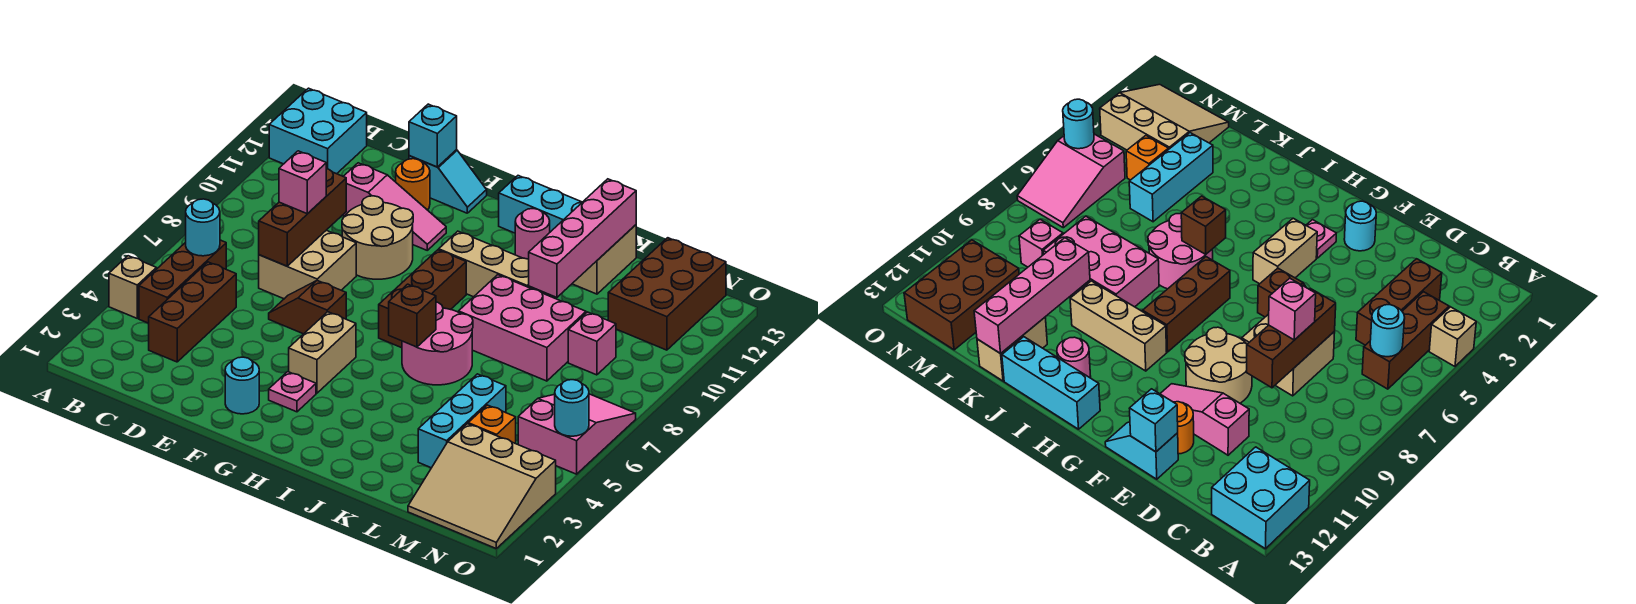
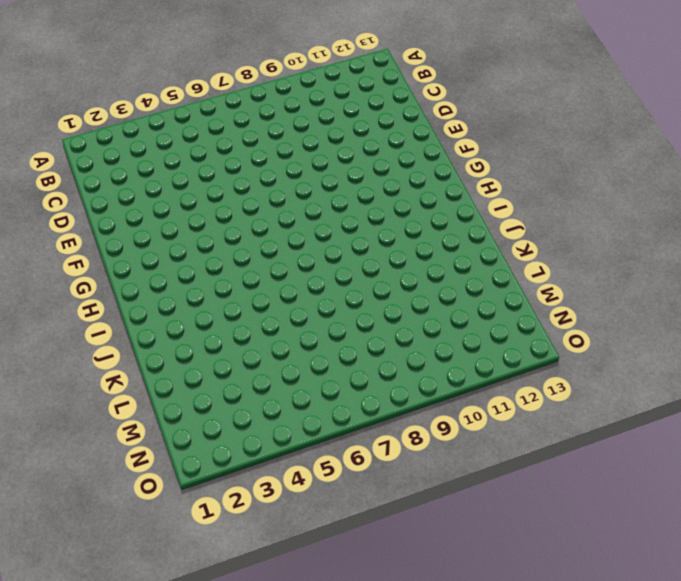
none -> tan brick A4 level 1
none -> cyan brick A12:B13 level 1
none -> brown brick B4:B6 level 1
none -> brown brick C3:C5 level 1

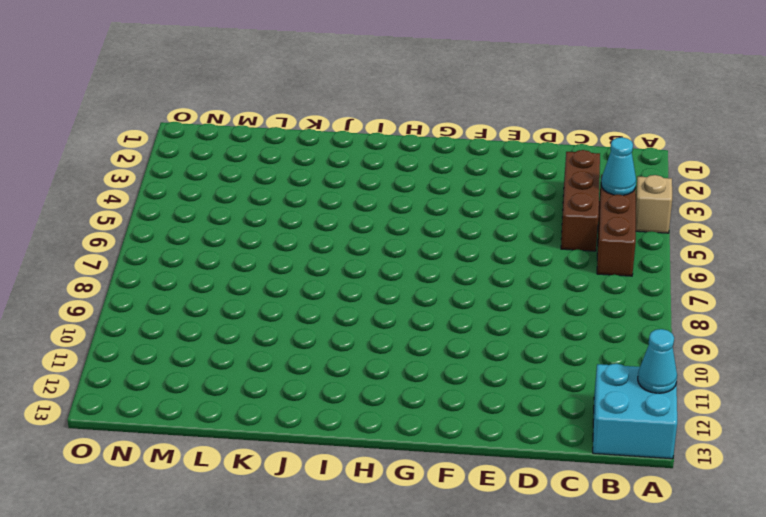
cyan cone A12 level 2 -> none
cyan cone B4 level 2 -> none
none -> tan brick D7:E8 level 1
none -> pink slope D11:F11 level 1 top D
none -> brown slope E6:F6 level 1 top F
none -> tan round brick E9:F10 level 1

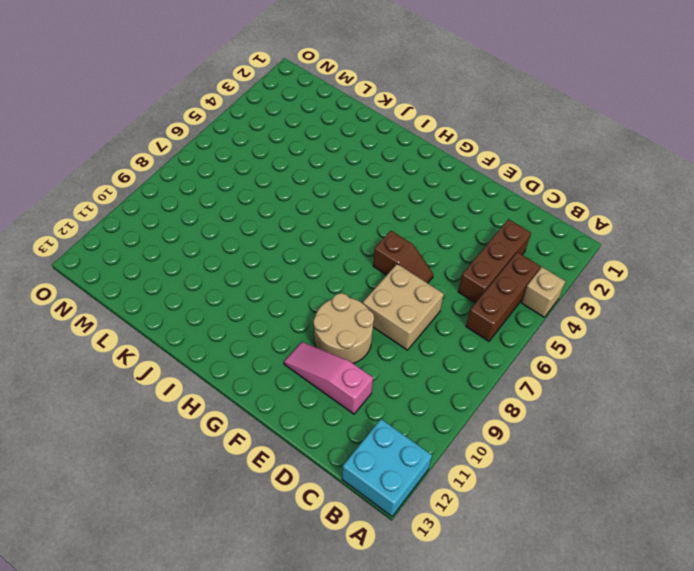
none -> orange round brick E12 level 1
none -> cyan slope E13:F13 level 1 top E
none -> cyan round brick F2 level 1
none -> pink plate G3 level 1

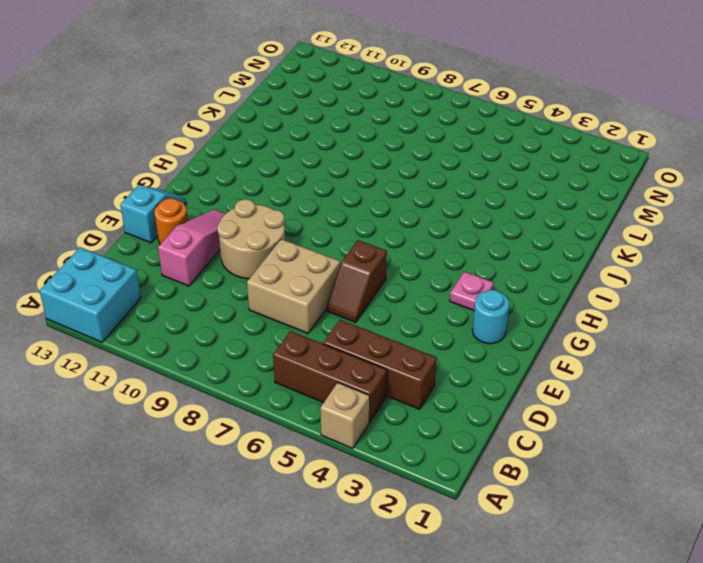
none -> tan brick G4:G5 level 1
none -> brown brick H7:H9 level 1
none -> tan brick H10:J10 level 1
none -> cyan brick H13:J13 level 1

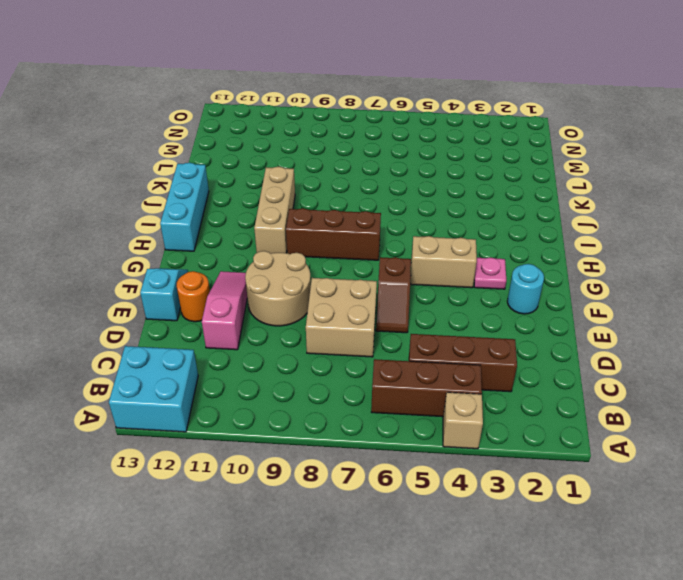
none -> pink round brick I6:J7 level 1
none -> pink round brick I12 level 1
none -> pink brick J8:L9 level 1
none -> tan brick K12:K13 level 1

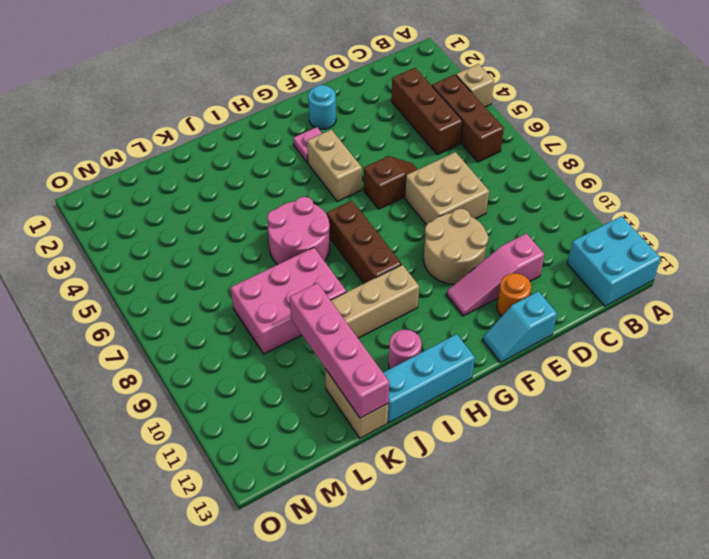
none -> cyan brick L3:L5 level 1
none -> tan slope M1:O3 level 1 top 3
none -> orange brick M4 level 1
none -> pink brick M9 level 1

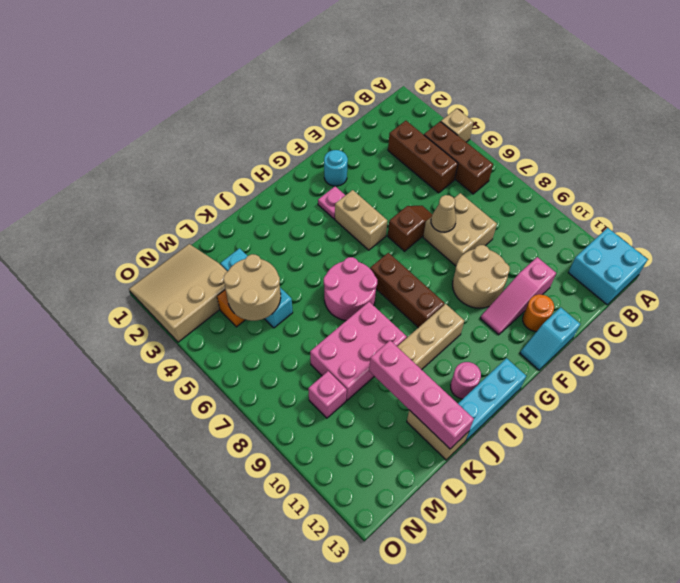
tan cone E7 level 2 -> none
tan round brick L4:M5 level 2 -> none
none -> brown brick M11:N13 level 1
none -> pink slope N5:O7 level 1 top 5
none -> cyan round brick B6 level 2
none -> brown brick D7:D9 level 2

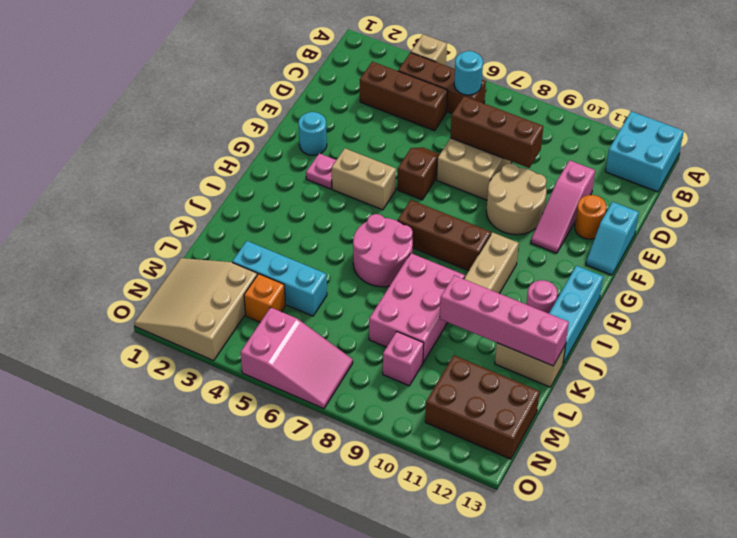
none -> cyan brick E13 level 2
none -> brown brick I6 level 2
none -> cyan round brick O5 level 2
none -> pink brick D8 level 3

